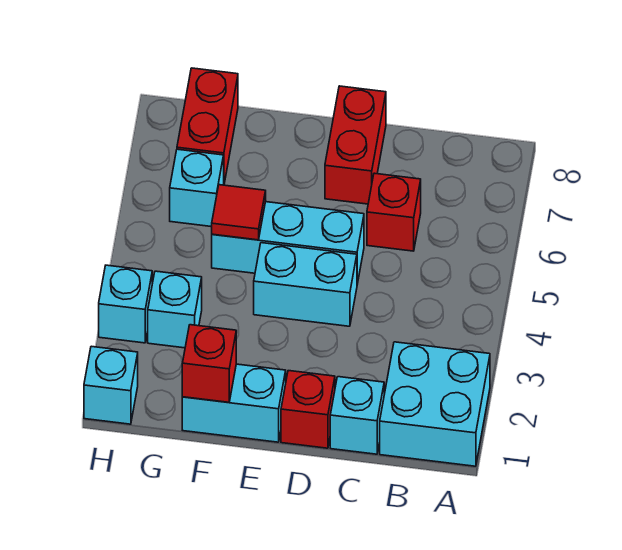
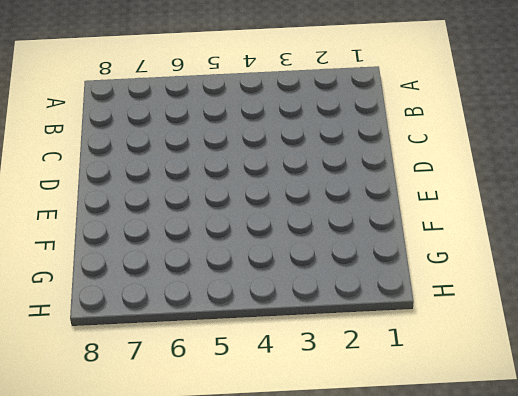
none -> cyan brick A1:B2 level 1
none -> cyan brick C1 level 1
none -> red brick C6 level 1

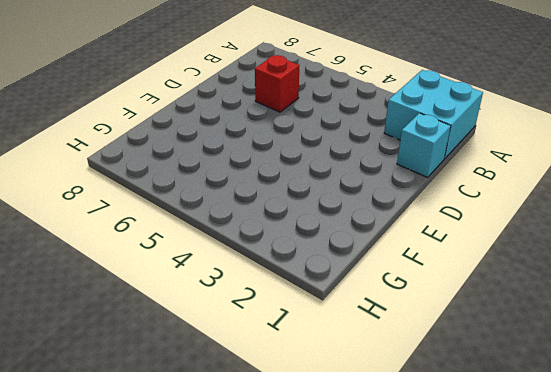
none -> red brick D1 level 1
none -> cyan brick D4:E4 level 1
none -> cyan brick D5:F5 level 1

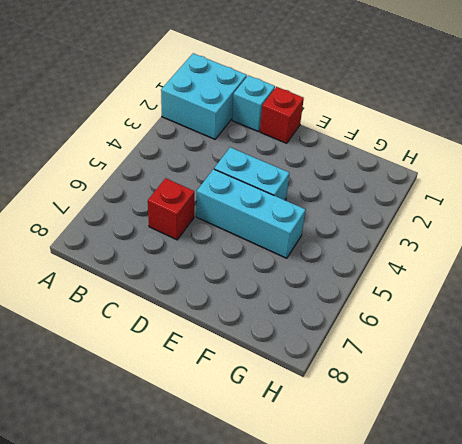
none -> red brick D7:D8 level 1
none -> cyan brick E1:F1 level 1
none -> cyan brick G3 level 1

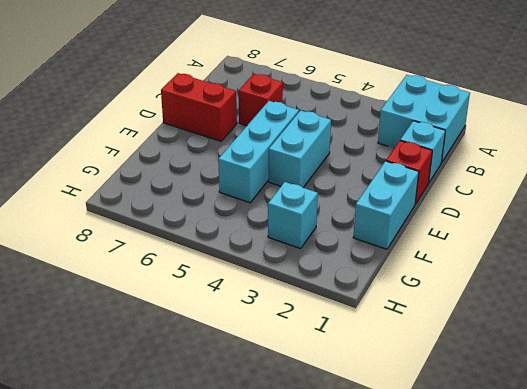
none -> cyan brick G6 level 1
none -> red brick G7:G8 level 1
none -> cyan brick H1 level 1

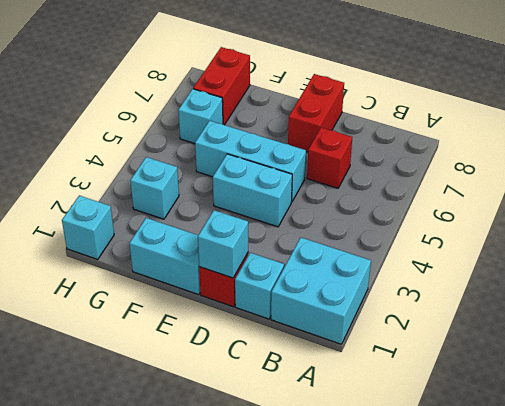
cyan brick D1 level 2 -> cyan brick H3 level 1
none -> red brick F1 level 2
none -> red tile F5 level 2

